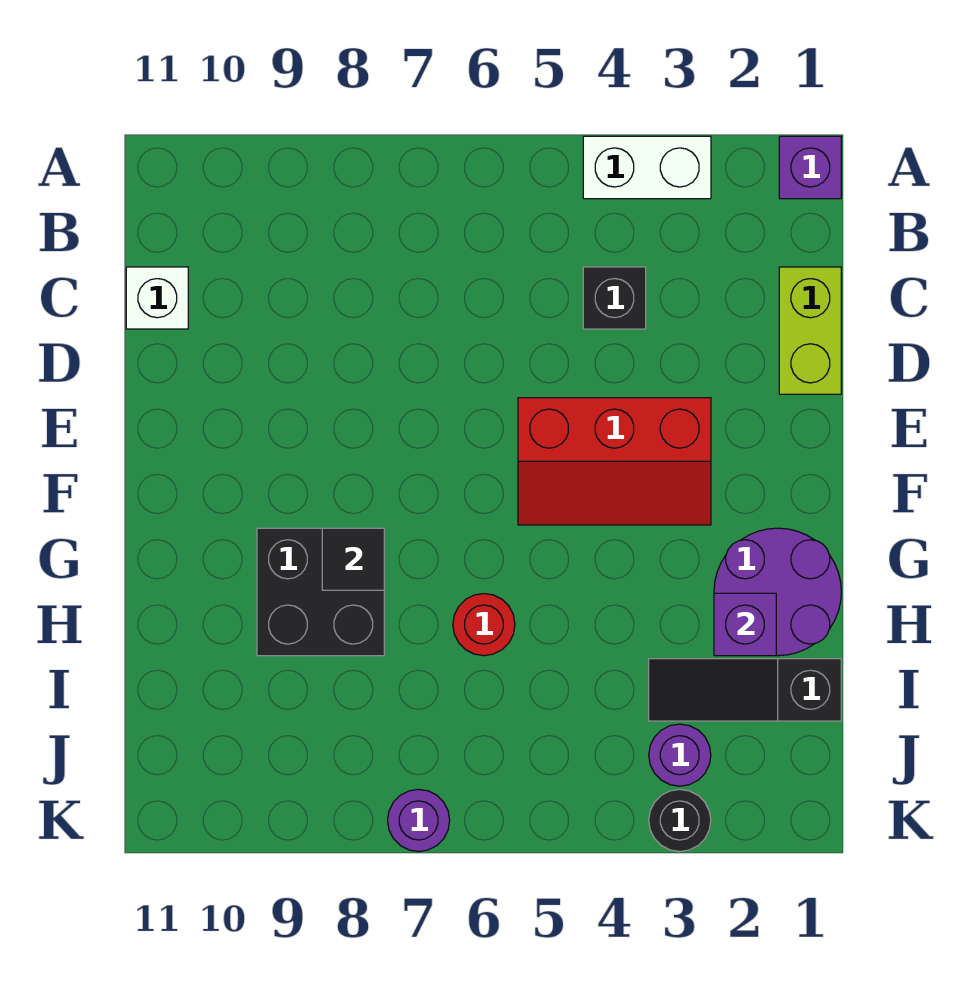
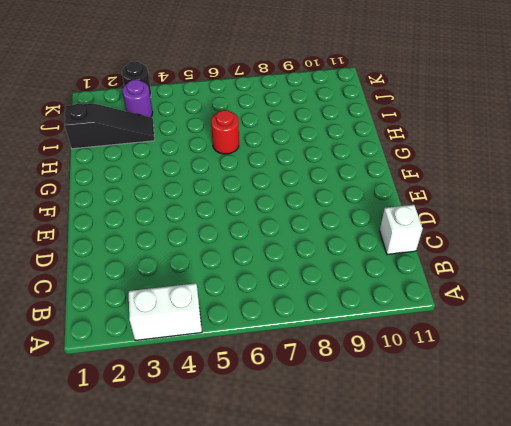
none -> purple brick A1 level 1
none -> lime brick C1:D1 level 1
none -> black brick C4 level 1

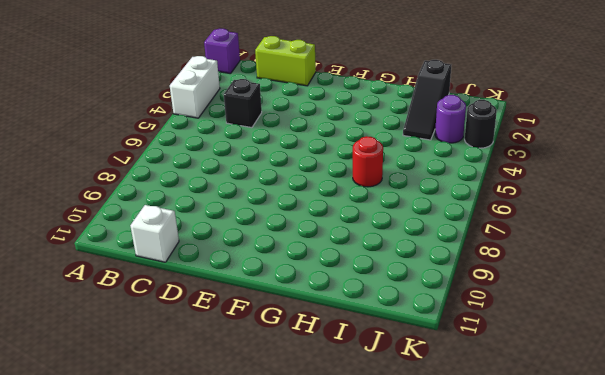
none -> red slope E3:F5 level 1 top E
none -> purple round brick G1:H2 level 1
none -> black brick G8:H9 level 1

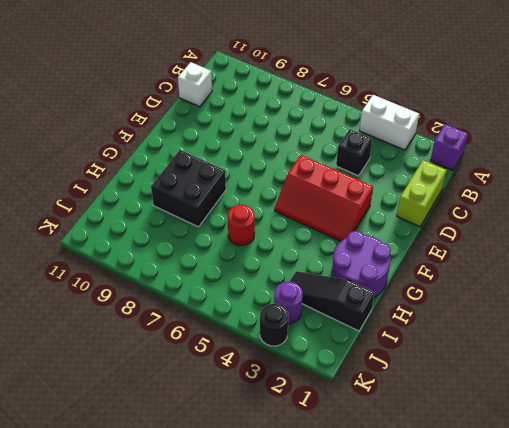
none -> purple round brick K7 level 1
none -> black tile G8 level 2
none -> purple brick H2 level 2

